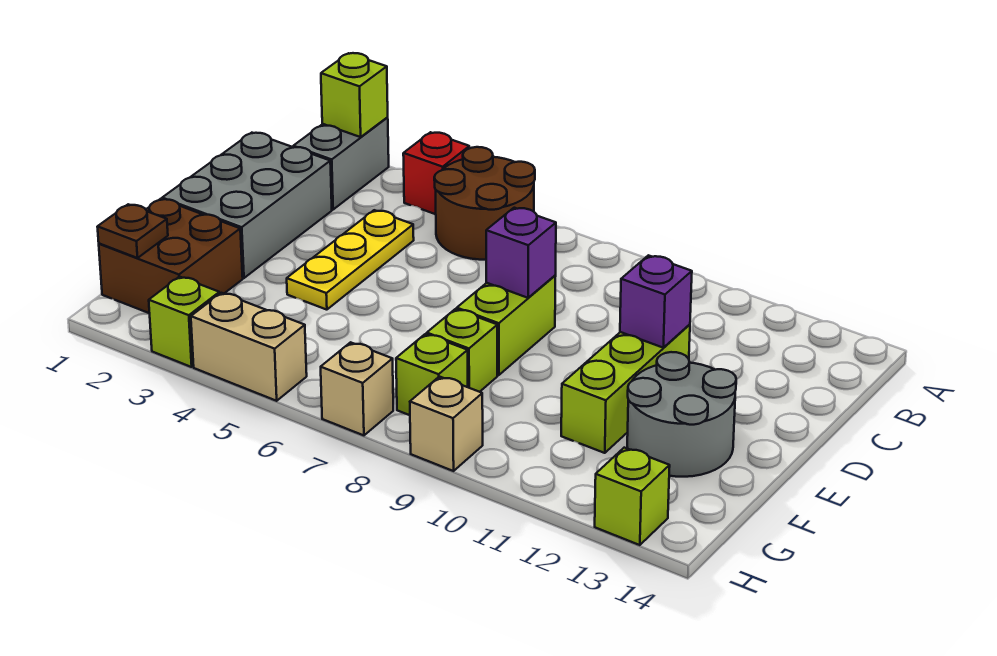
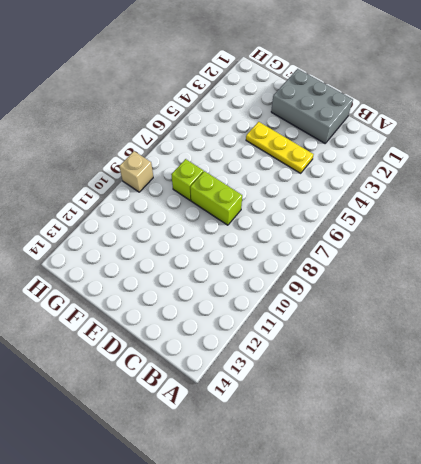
none -> grey brick A2:B2 level 1
none -> red brick A4 level 1
none -> brown round brick A5:B6 level 1

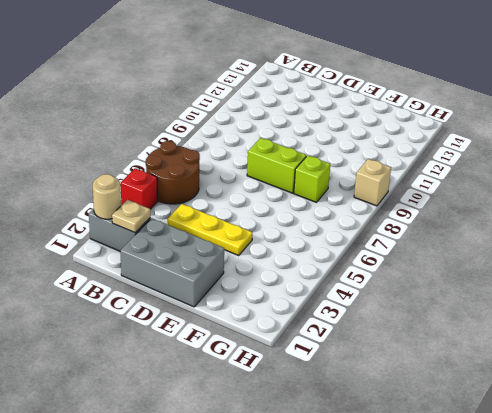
tan round brick A2 level 2 -> lime brick A2 level 2
tan plate B2 level 2 -> none
none -> lime brick D11:F11 level 1
none -> grey round brick E12:F13 level 1
none -> brown brick F1:G2 level 1

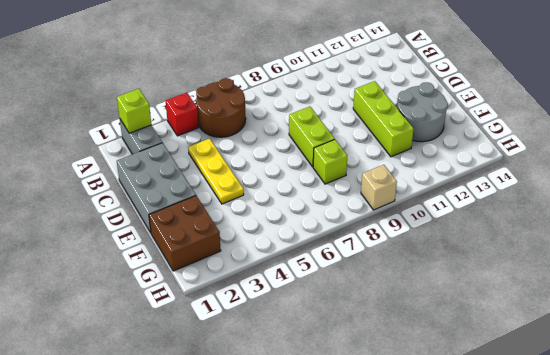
none -> lime brick G8 level 1
none -> lime brick H3 level 1
none -> tan brick H4:H5 level 1

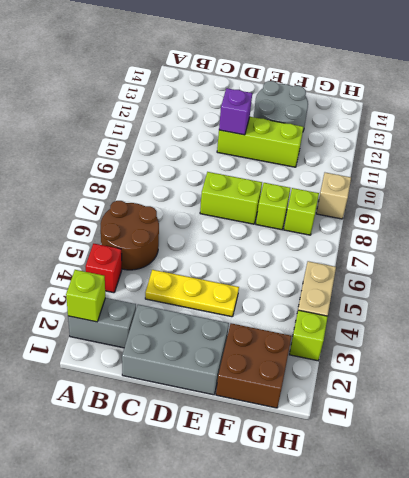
none -> tan brick H7 level 1
none -> lime brick H13 level 1
none -> purple brick D8 level 2

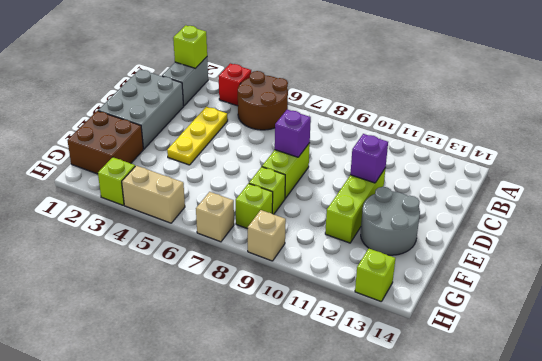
none -> brown plate G1 level 2

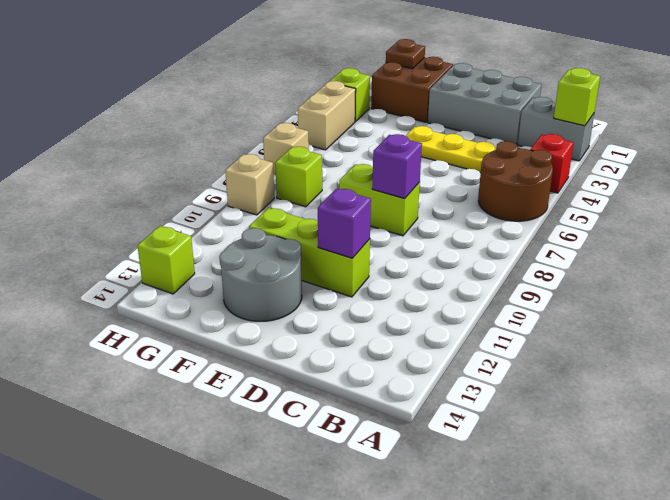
none -> lime brick F8 level 1

